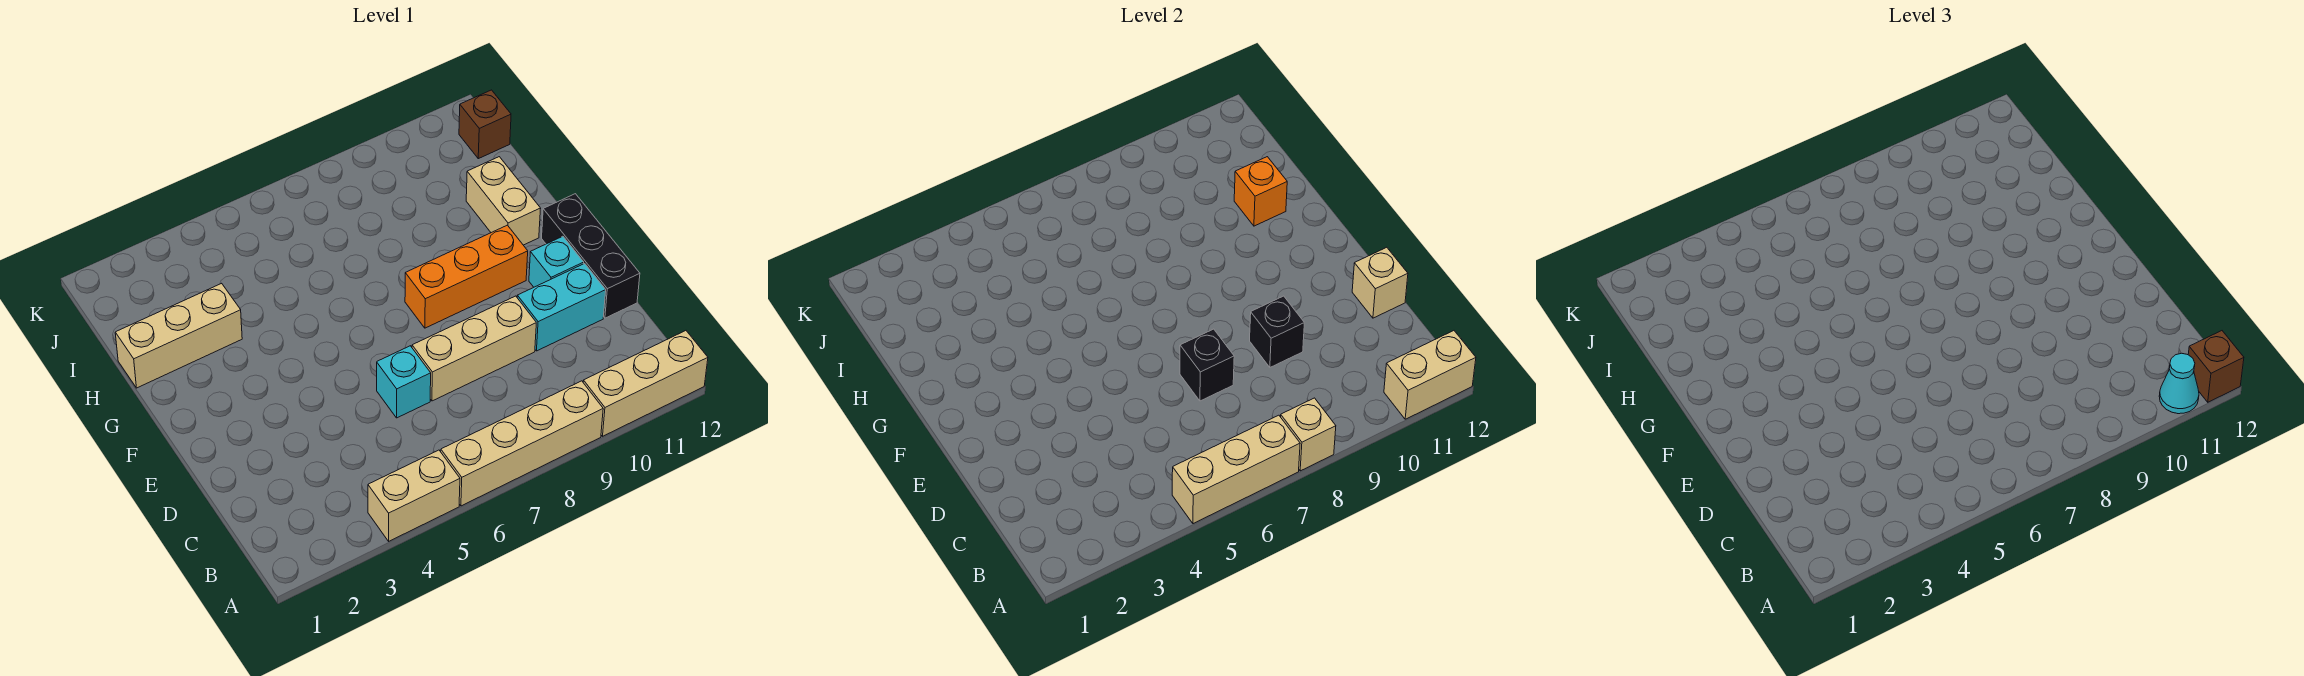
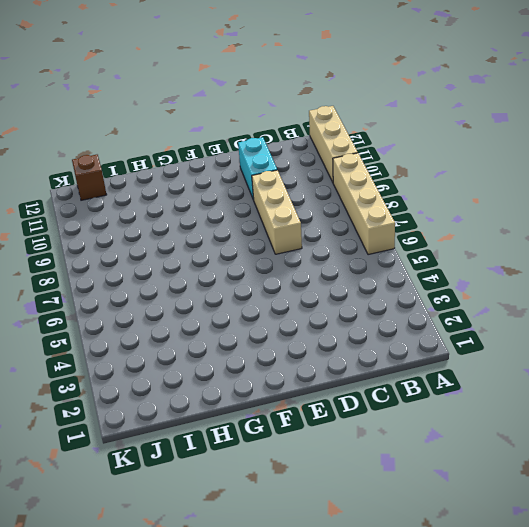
none -> tan brick A4:A5 level 1
none -> cyan brick D6 level 1
none -> black brick D12:F12 level 1

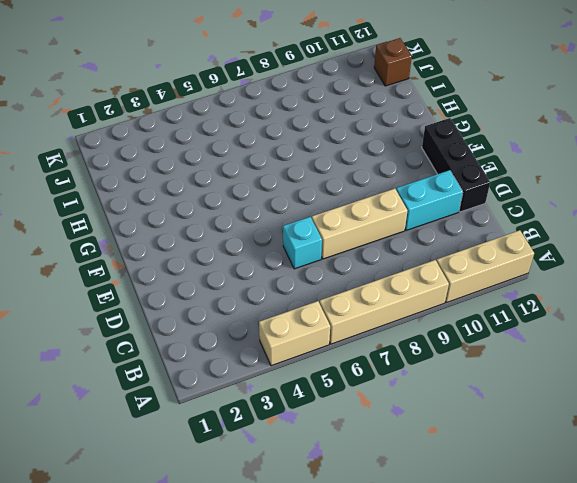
none -> cyan brick E11 level 1
none -> orange brick F8:F10 level 1
none -> tan brick G11:H11 level 1

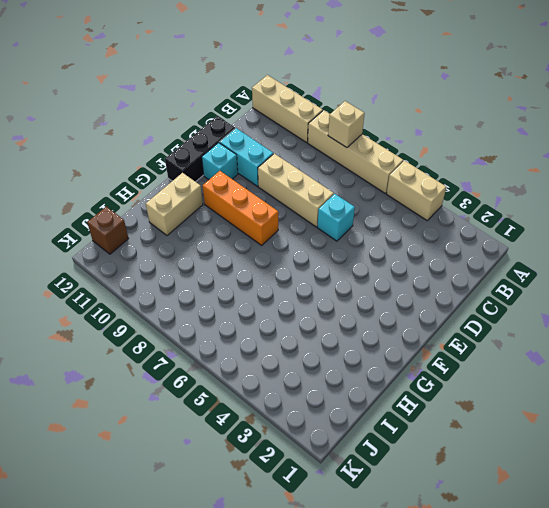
none -> tan brick H1:H3 level 1
none -> tan brick A5:A7 level 2
none -> tan brick A11:A12 level 2

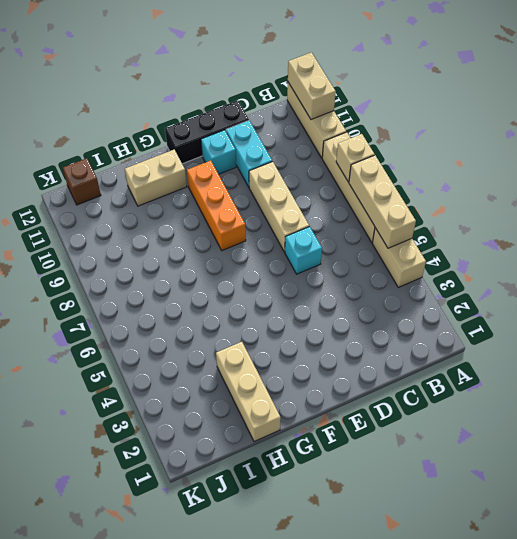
none -> black brick D7 level 2
none -> black brick D9 level 2
none -> tan brick D12 level 2

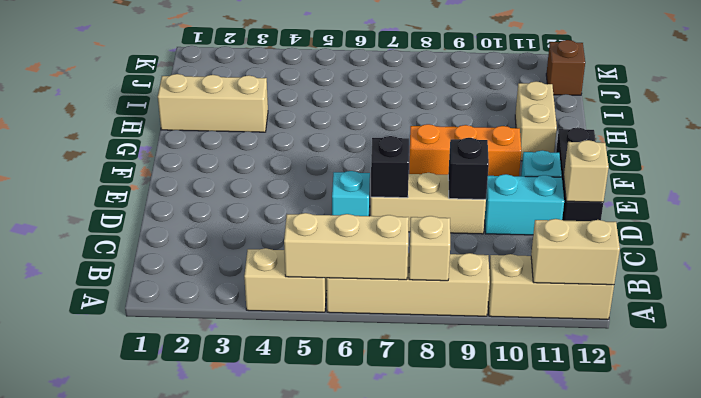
none -> orange brick H11 level 2
none -> cyan cone A11 level 3
none -> brown brick A12 level 3

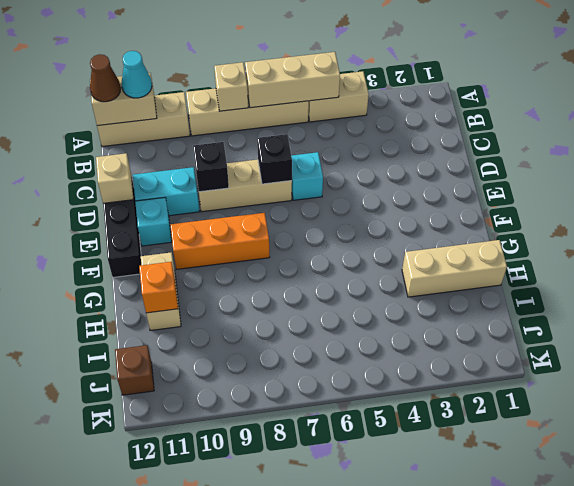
brown cone A12 level 3 -> brown brick A12 level 3

